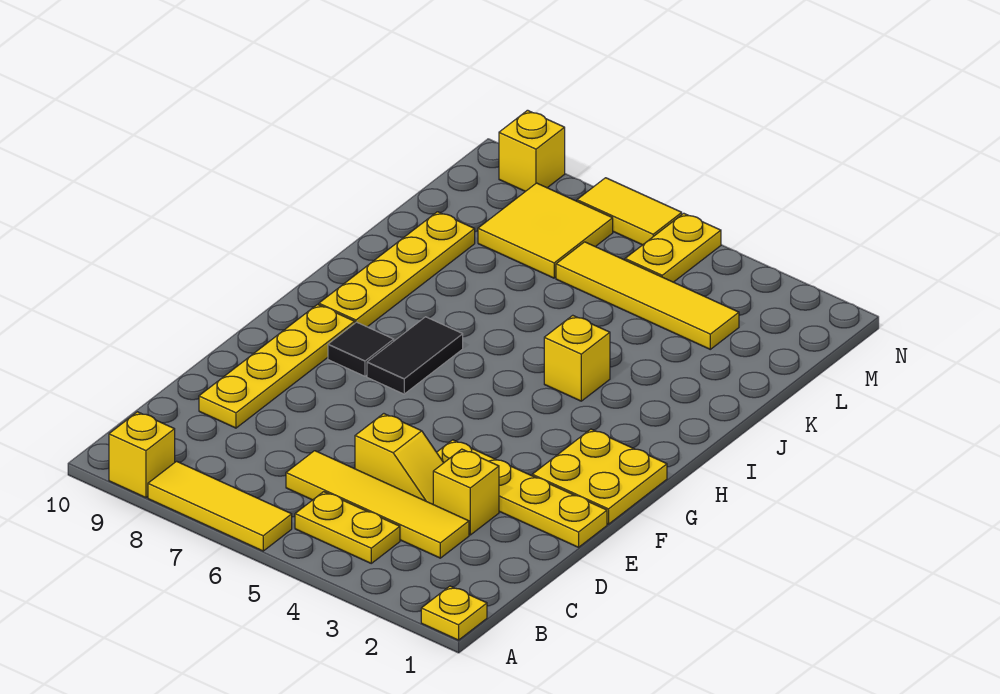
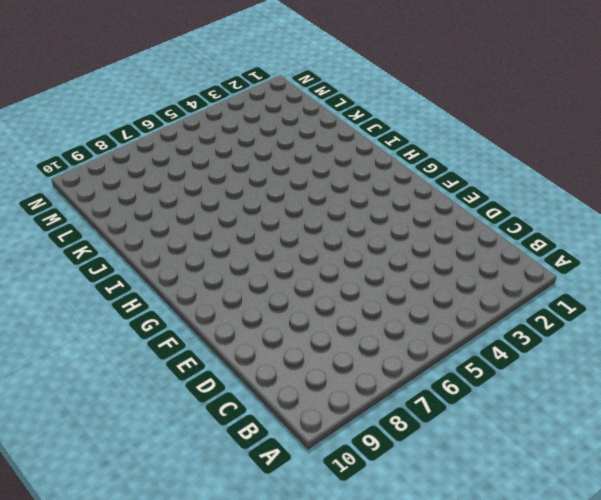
none -> yellow plate A1 level 1
none -> yellow tile A6:A8 level 1
none -> yellow brick A9 level 1

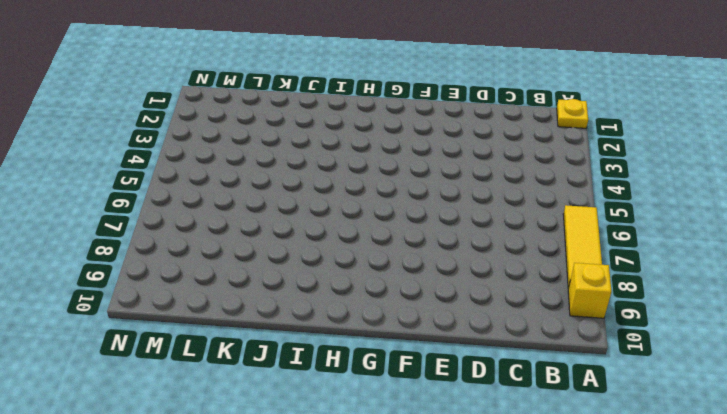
none -> yellow plate B4:B5 level 1
none -> yellow tile C3:C6 level 1
none -> yellow brick D3 level 1

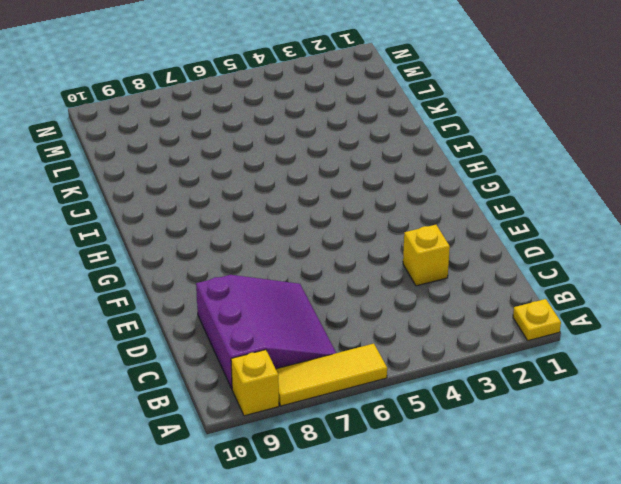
purple slope B7:D9 level 1 top 9 -> yellow plate D9:G9 level 1
none -> yellow plate B4:B5 level 1
none -> yellow tile C3:C6 level 1
none -> yellow slope D4:D5 level 1 top 5

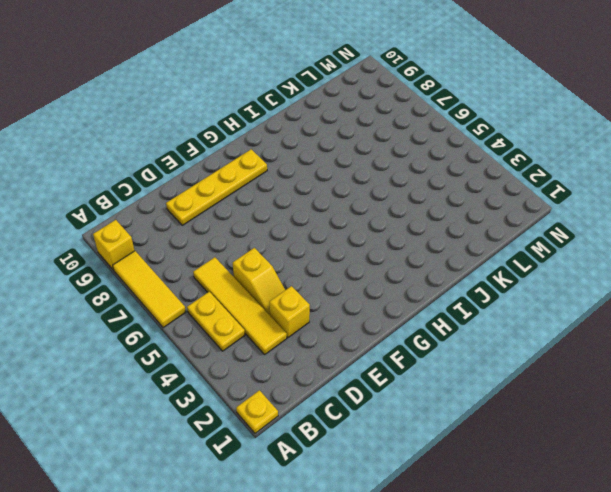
none -> yellow plate E1:E4 level 1
none -> yellow plate F1:G2 level 1
none -> black tile G7:H7 level 1

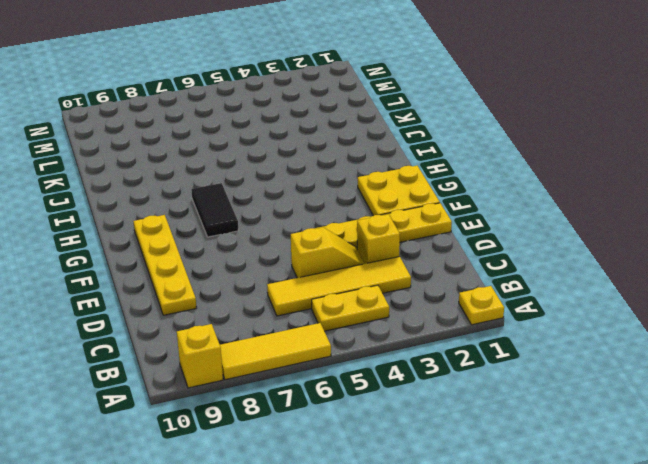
none -> black tile G8 level 1
none -> yellow plate H9:K9 level 1
none -> yellow brick I4 level 1

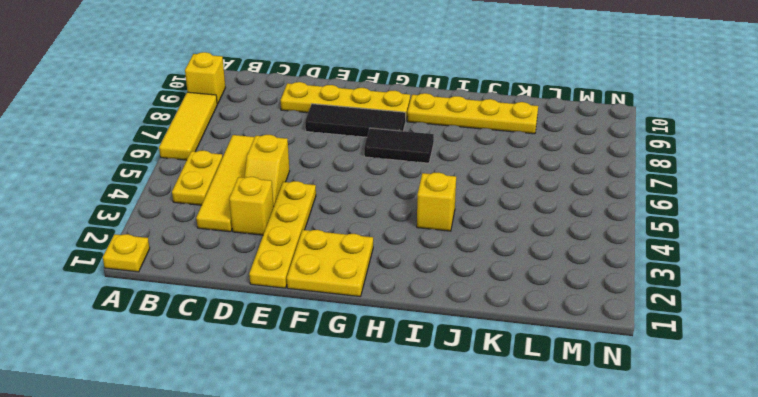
black tile E8:G8 level 1 -> black tile G8 level 1
none -> yellow tile L3:L6 level 1
none -> yellow tile L7:M8 level 1
none -> yellow plate M5:N5 level 1

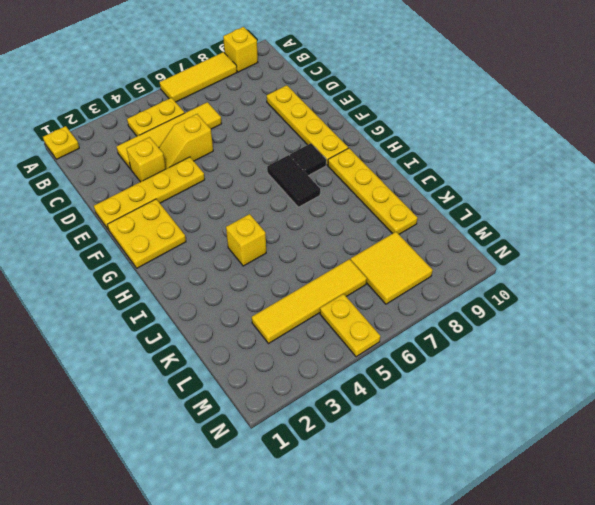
none -> yellow tile N6:N7 level 1
none -> yellow brick N9 level 1

